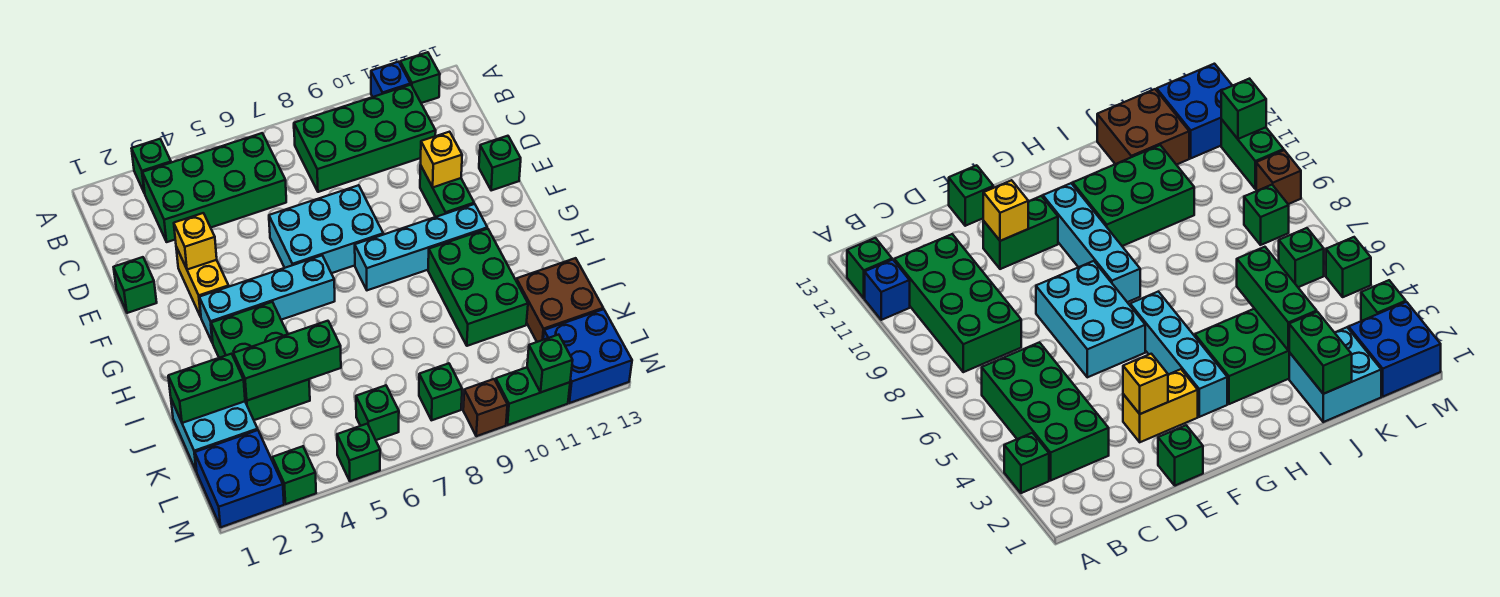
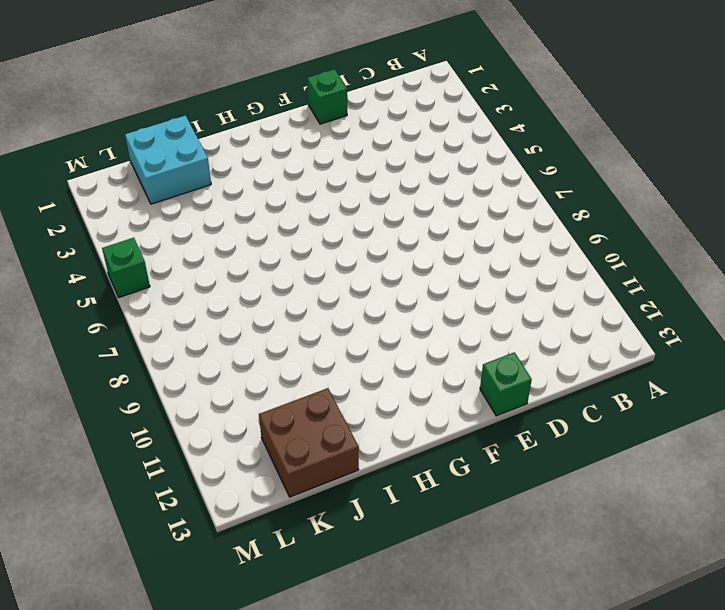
none -> green brick A3 level 1
none -> blue brick A11 level 1
none -> green brick A12 level 1

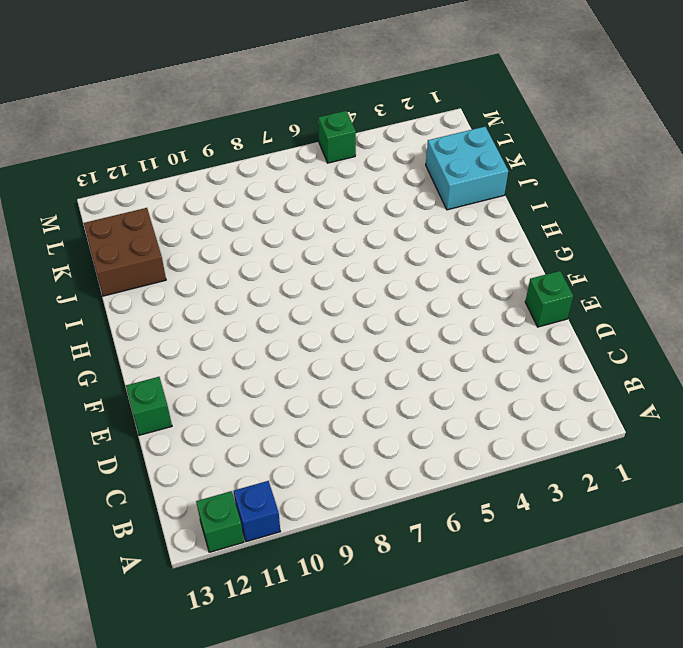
none -> green brick A3 level 1
none -> green brick B3:C6 level 1
none -> green brick B8:C11 level 1

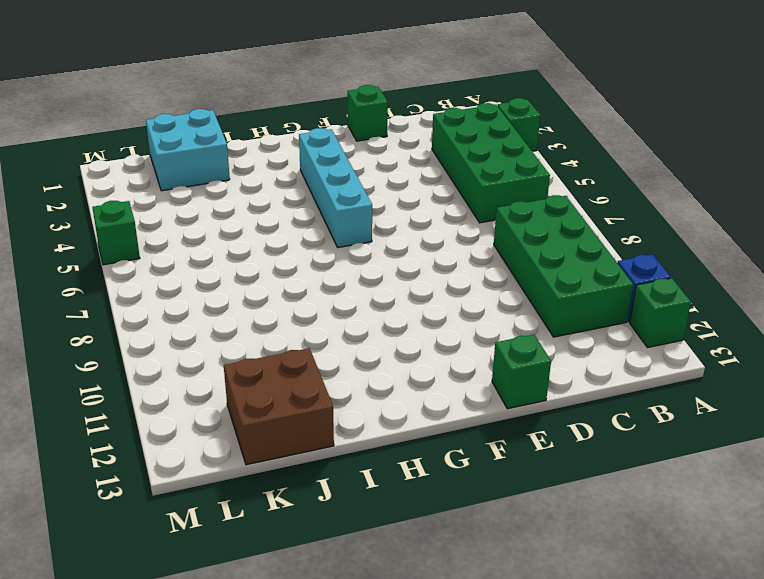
none -> yellow brick E3:F3 level 1
none -> cyan brick E6:F8 level 1
none -> green brick E11:F11 level 1

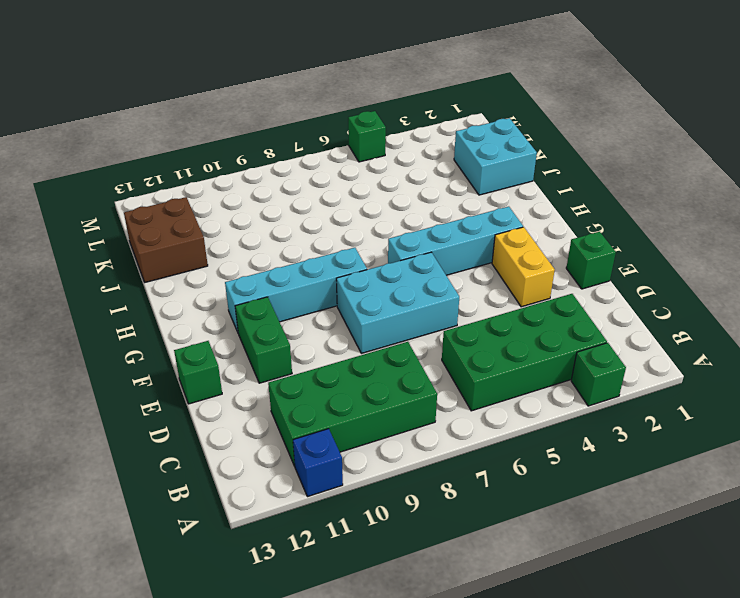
none -> green brick A12 level 1
none -> green brick H3:J4 level 1
none -> green brick H10:J11 level 1

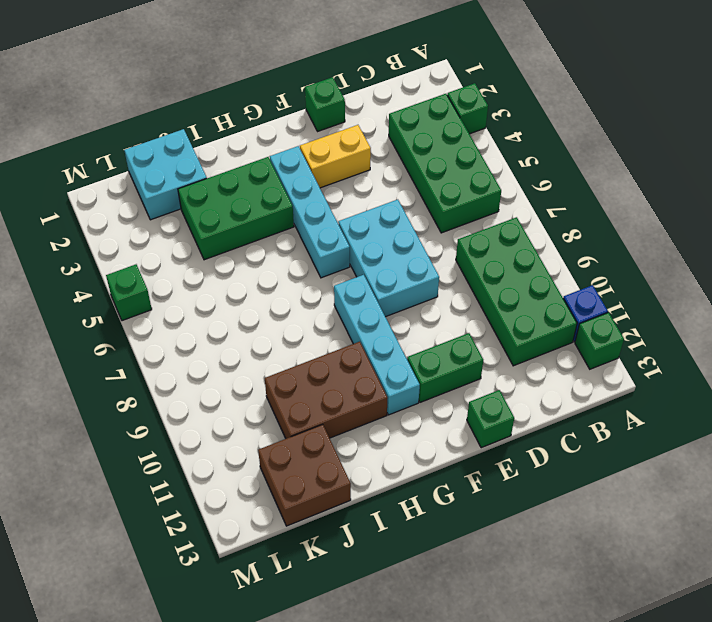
brown brick H10:J11 level 1 -> green brick H10:J11 level 1
none -> blue brick L1:M2 level 1
none -> green brick L6 level 1
none -> green brick L8 level 1

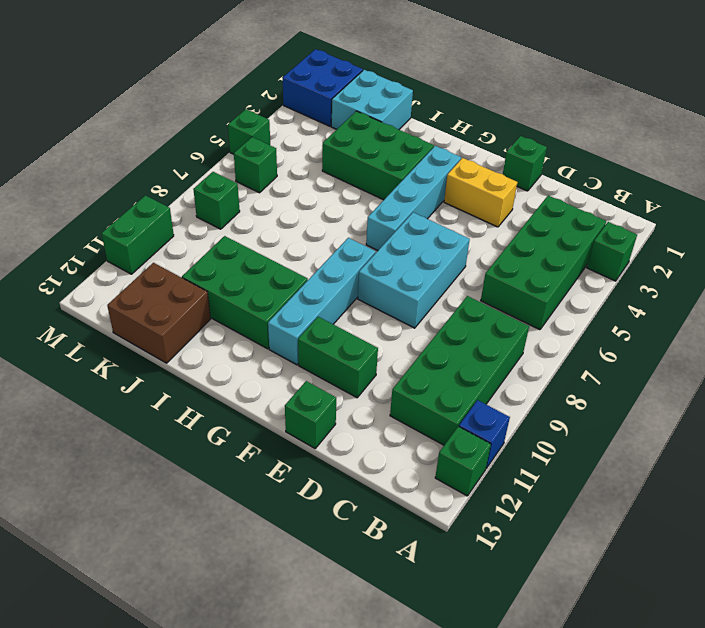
none -> blue brick L12:M13 level 1
none -> green brick M3 level 1
none -> brown brick M9 level 1

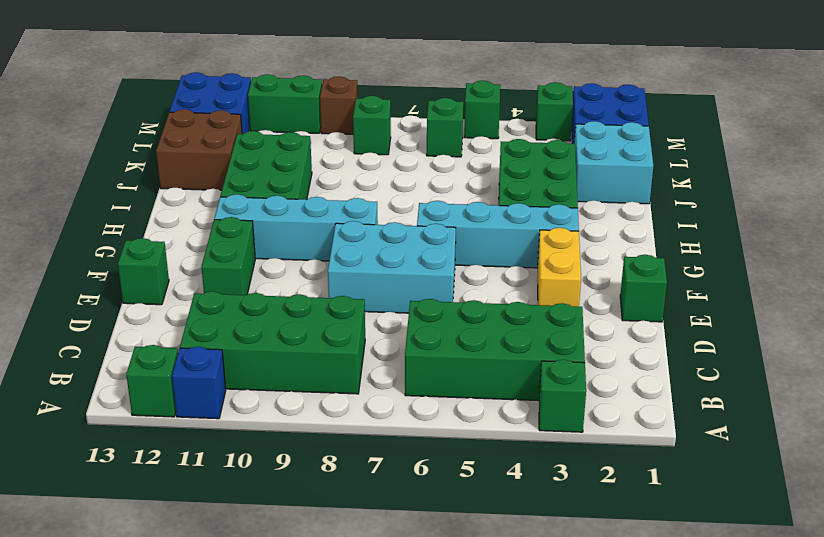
none -> yellow brick E3 level 2
none -> yellow brick E11 level 2
none -> green brick J1:J2 level 2

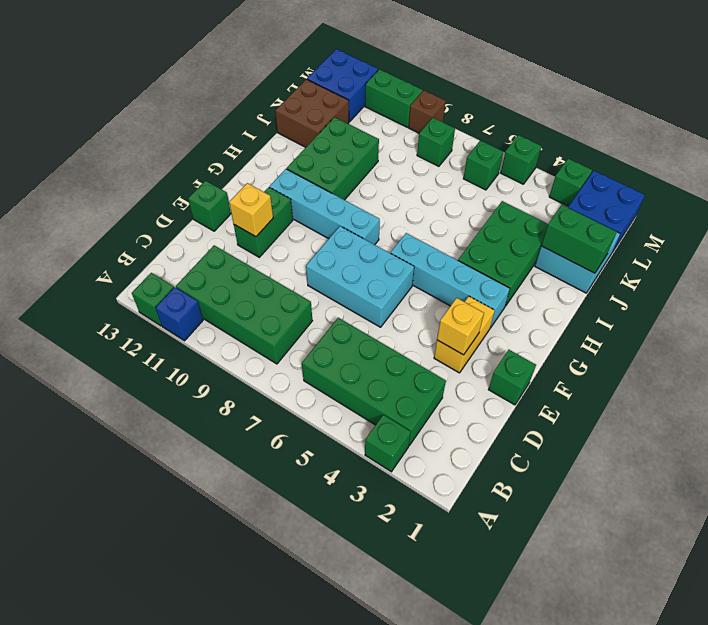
none -> green brick J3:J5 level 2
none -> green brick M11 level 2

